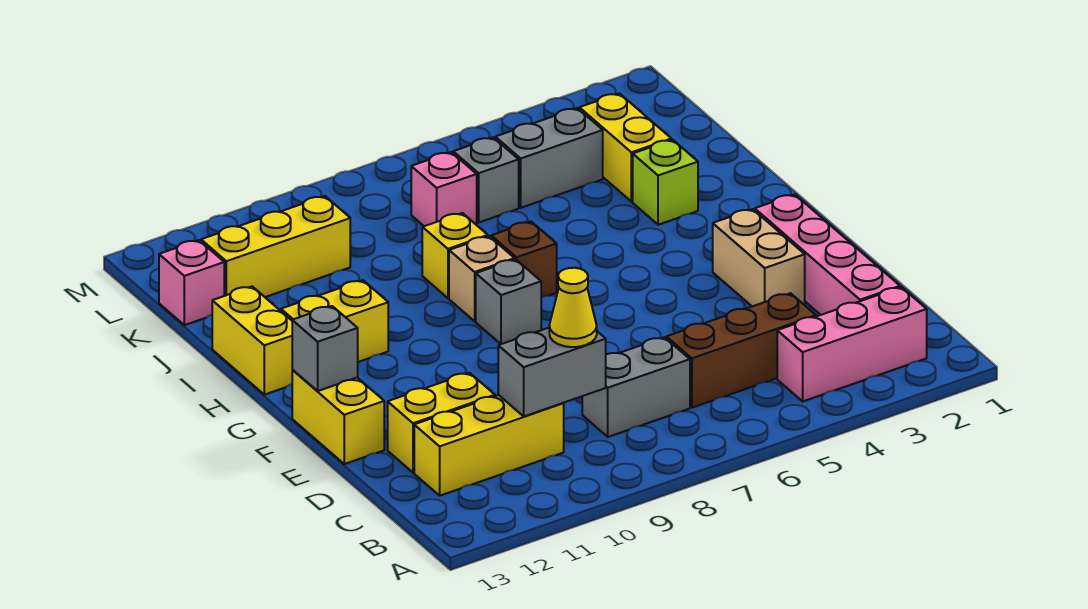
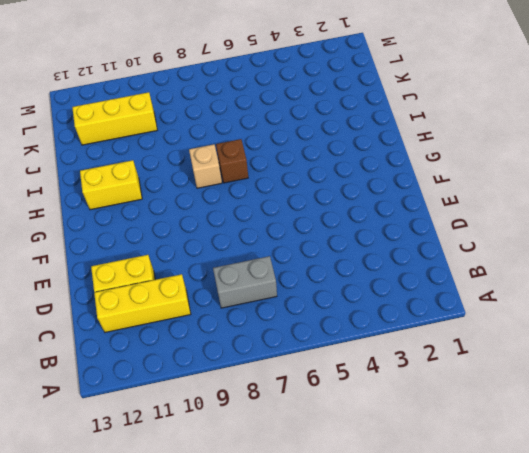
none -> pink brick B2:B4 level 1
none -> pink brick C2:F2 level 1
none -> brown brick C4:C6 level 1

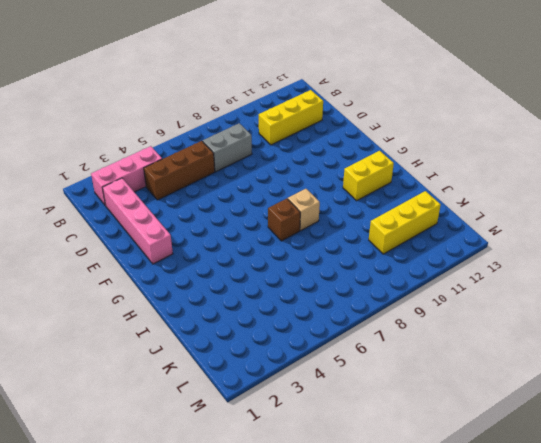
none -> yellow brick D11:D12 level 1
none -> tan brick E3:F3 level 1
none -> yellow brick E13:F13 level 1

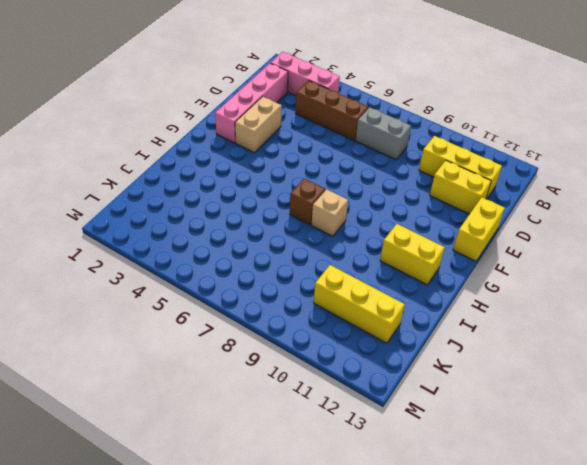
none -> grey brick G8 level 1
none -> yellow brick H13:I13 level 1
none -> lime brick I3 level 1

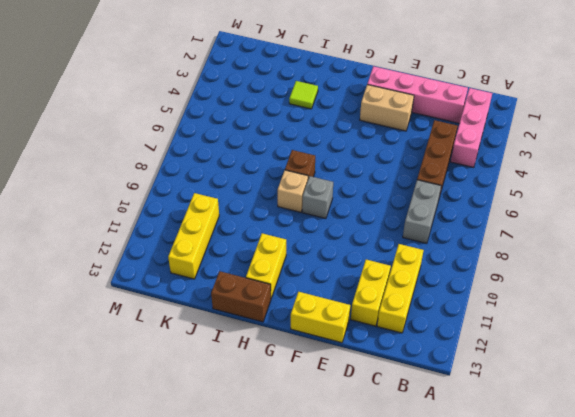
brown brick H13:I13 level 1 -> yellow brick H13:I13 level 1
lime tile I3 level 1 -> lime brick I3 level 1
none -> yellow brick I8 level 1
none -> yellow brick J3:K3 level 1
none -> grey brick K4:K5 level 1

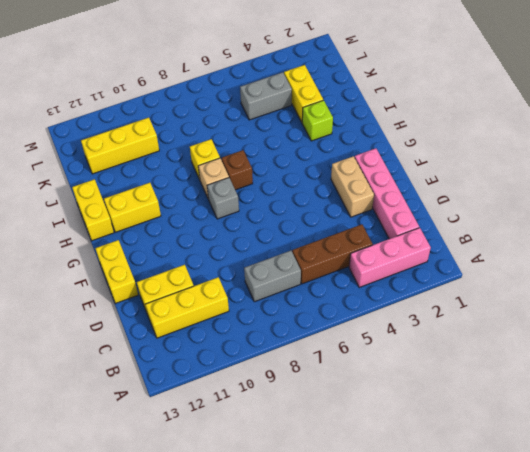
none -> grey brick K6 level 1
none -> pink brick K7 level 1
none -> pink brick K13 level 1

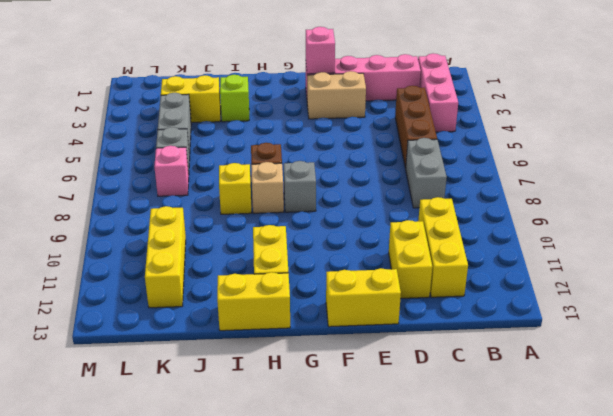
pink brick F2 level 2 -> pink brick K13 level 1
none -> grey brick C9:C10 level 2
none -> grey brick F13 level 2
none -> yellow cone C9 level 3

